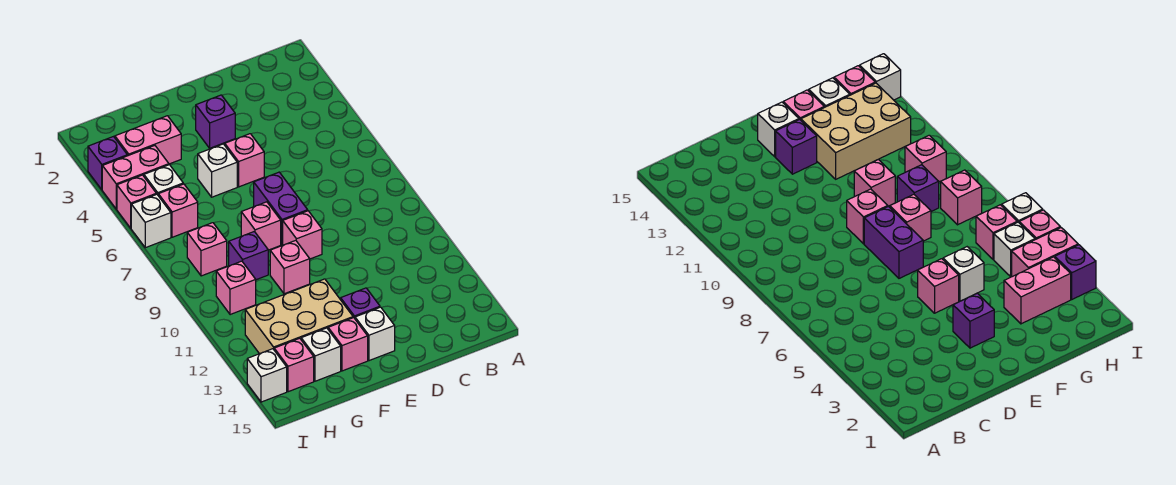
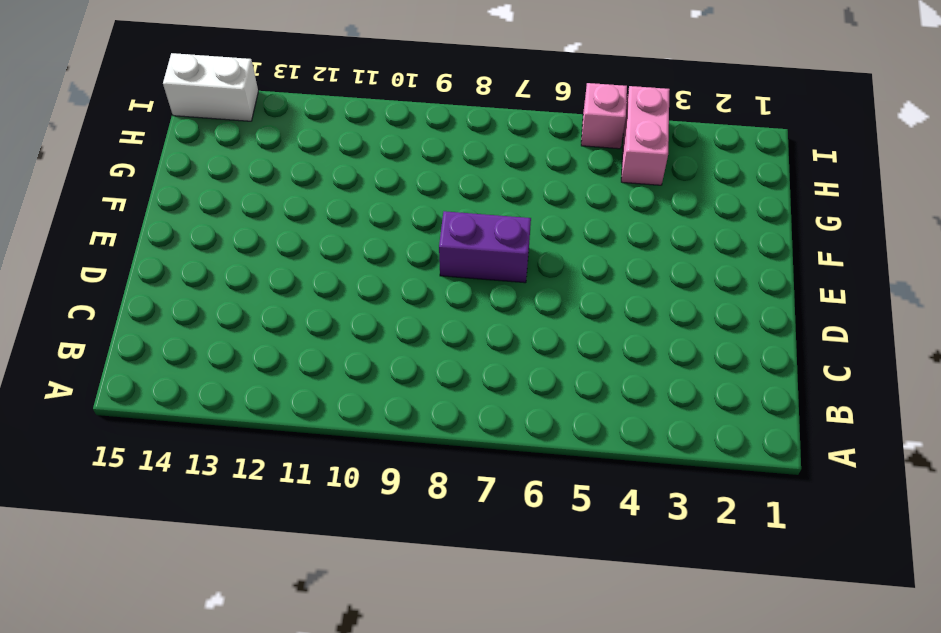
white brick I14:I15 level 1 -> white brick I14 level 1
none -> purple brick E3 level 1
none -> pink brick E5 level 1
none -> pink brick E9 level 1

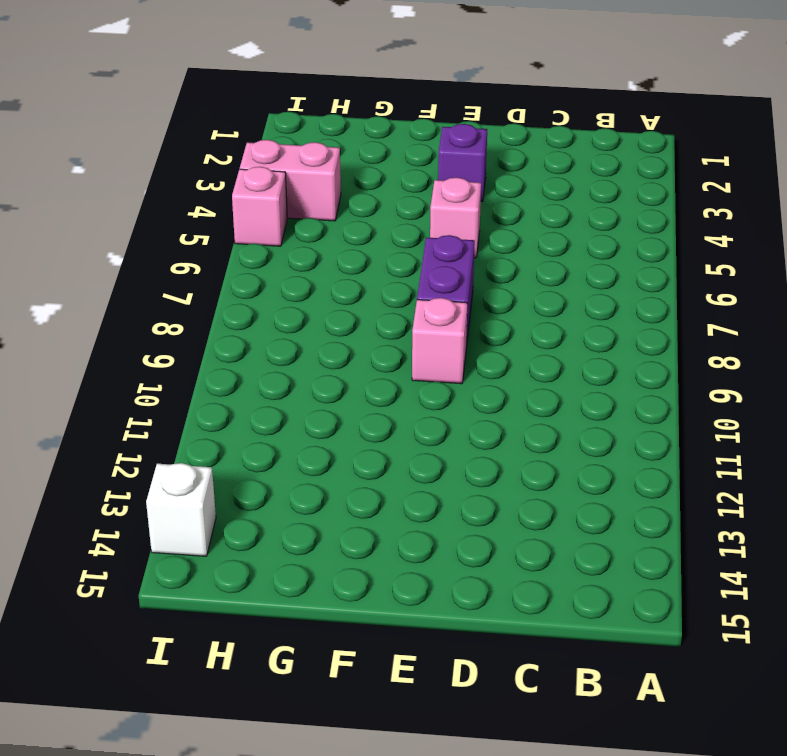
none -> purple brick E13 level 1
none -> white brick E14 level 1
none -> white brick F5 level 1

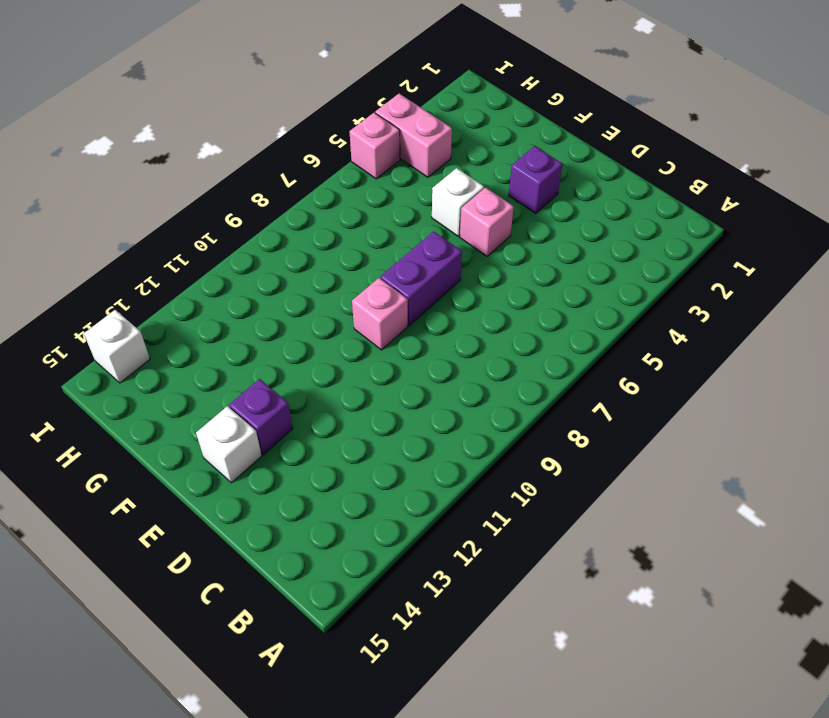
none -> pink brick F8 level 1
none -> pink brick F10 level 1
none -> tan brick F12:H13 level 1

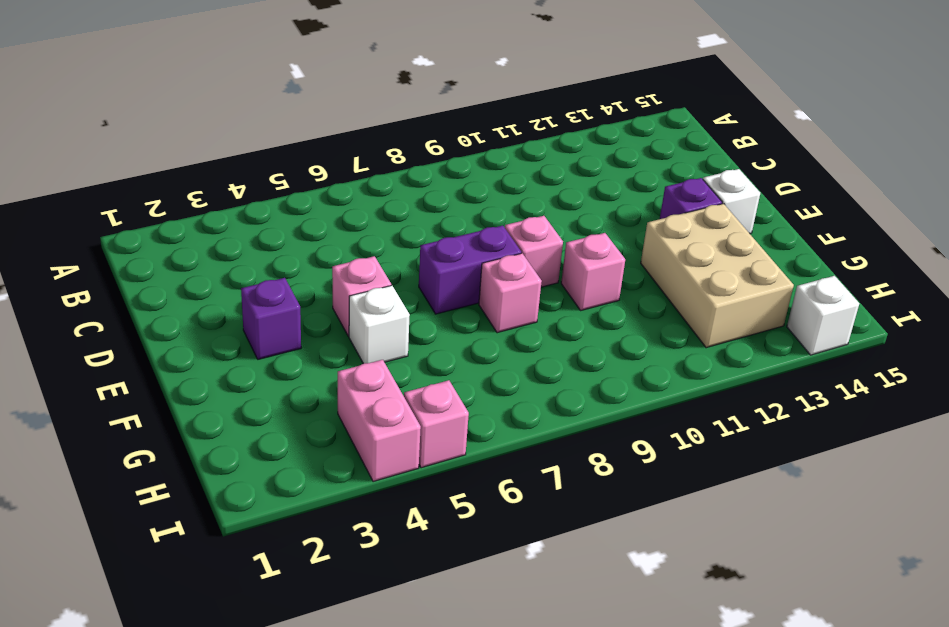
none -> pink brick F14 level 1
none -> pink brick G3:H3 level 1
none -> purple brick G9 level 1

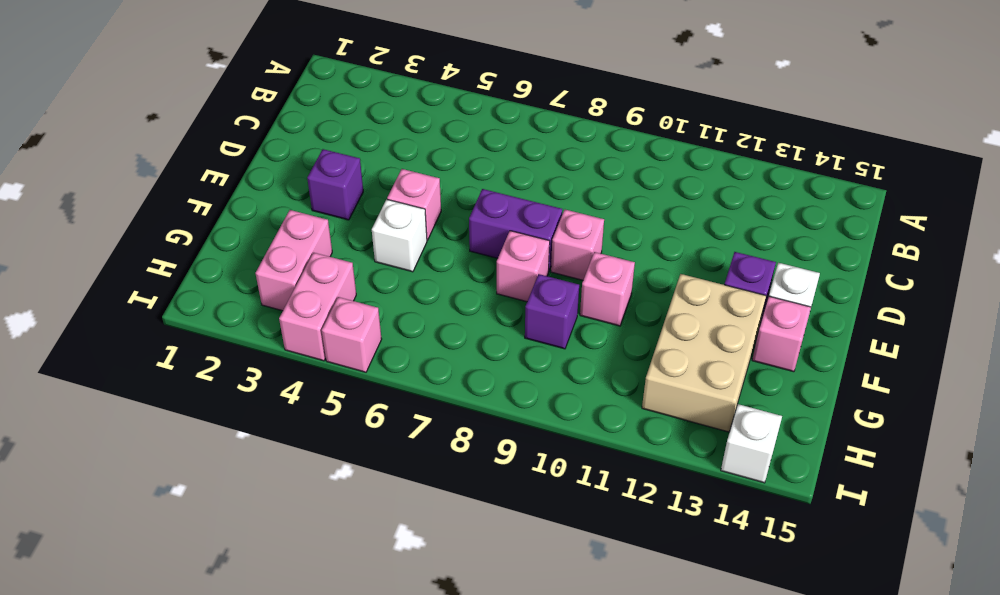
none -> white brick G14 level 1
none -> white brick H5 level 1
none -> pink brick H6 level 1

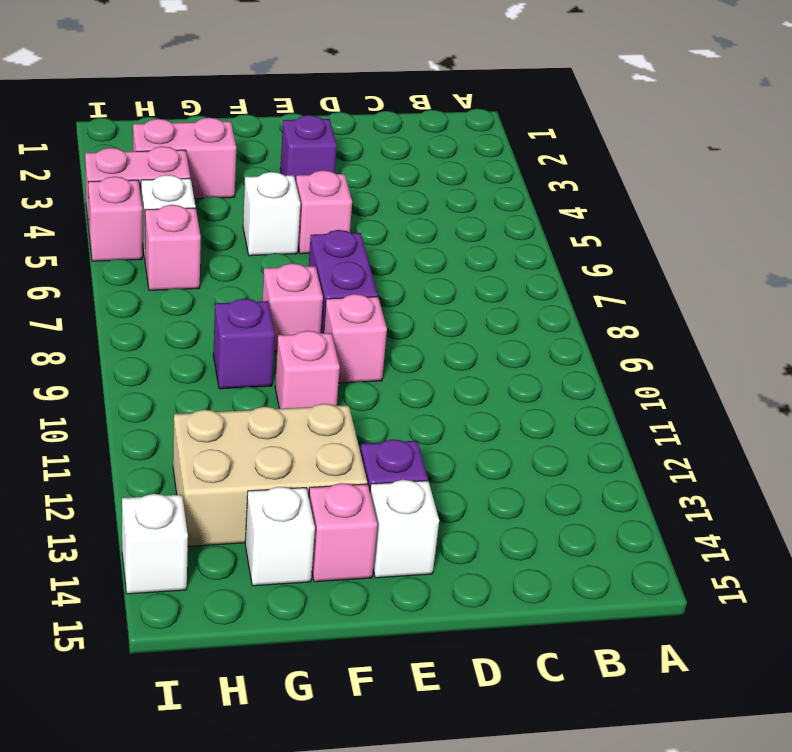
none -> pink brick H8 level 1
none -> pink brick H10 level 1
none -> pink brick H14 level 1

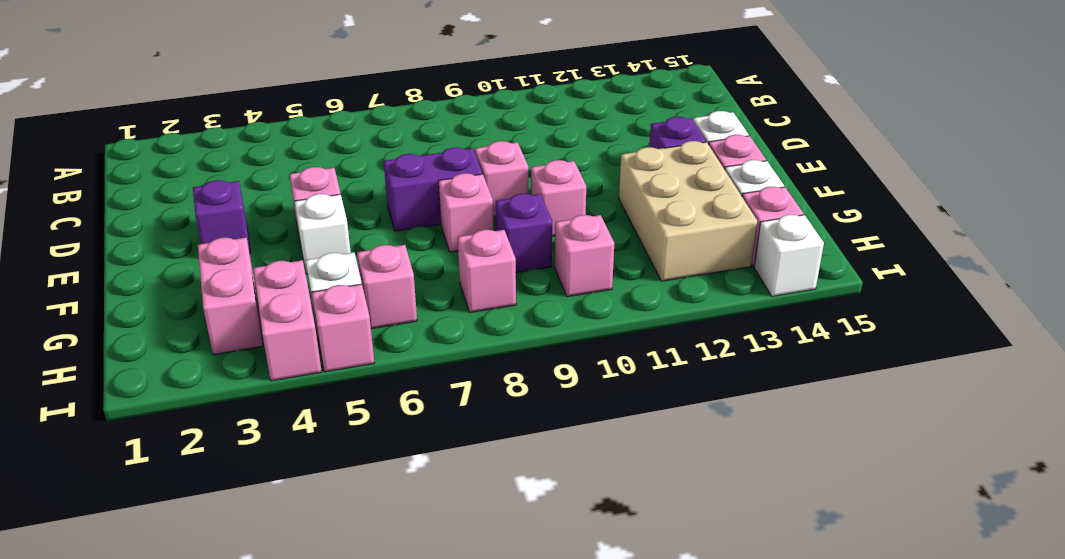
none -> purple brick I3 level 1
none -> white brick I6 level 1

